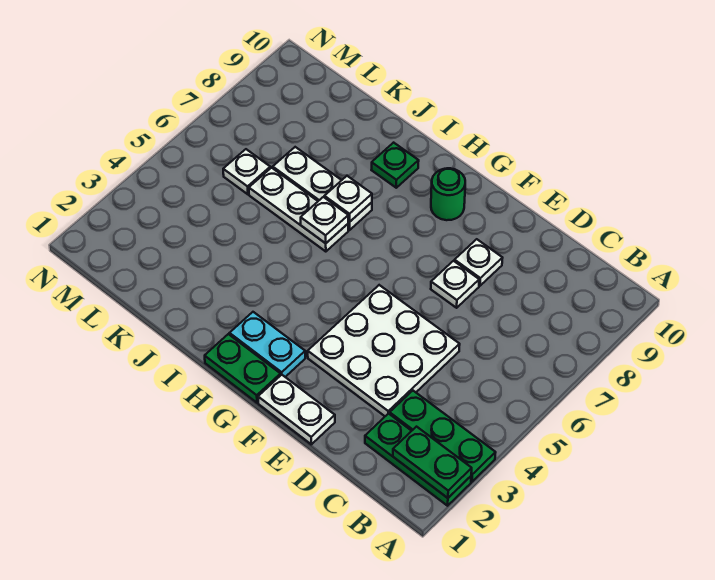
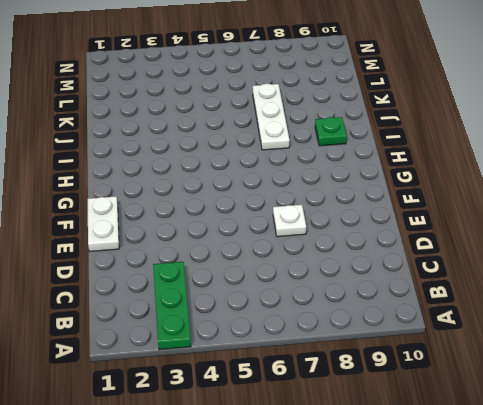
none -> green plate A2:C2 level 1
none -> white plate D3:F5 level 1
none -> white plate E8 level 1

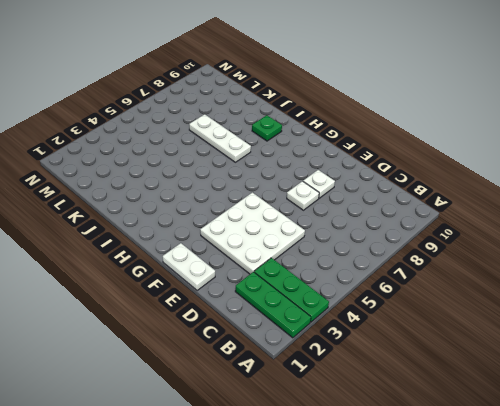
none -> green plate G1:H1 level 1
none -> cyan plate G2:H2 level 1
none -> green round brick G9 level 1

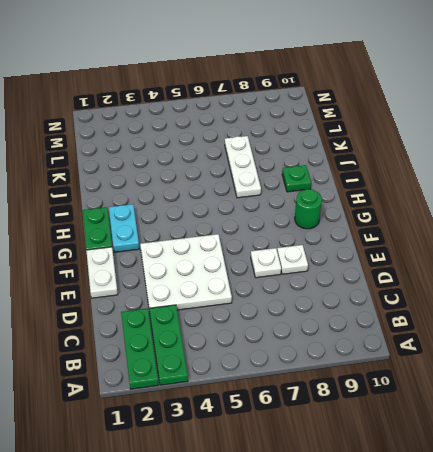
none -> white plate I6:K6 level 1
none -> white plate L6 level 1
none -> green plate A2:B2 level 2

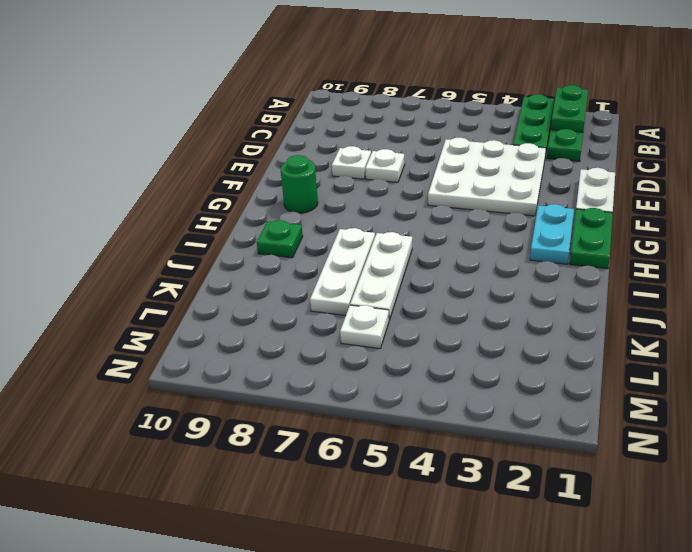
none -> white plate I6 level 2
none -> white plate I7 level 2

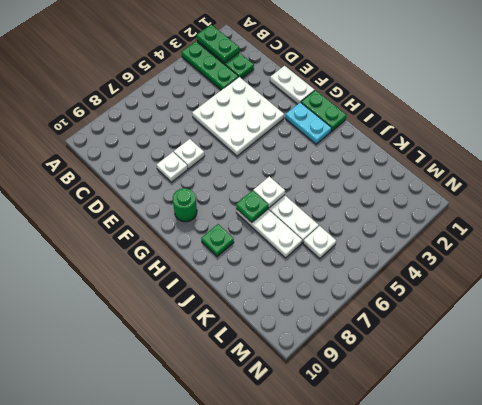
green plate I7 level 2 -> white plate I7 level 2

